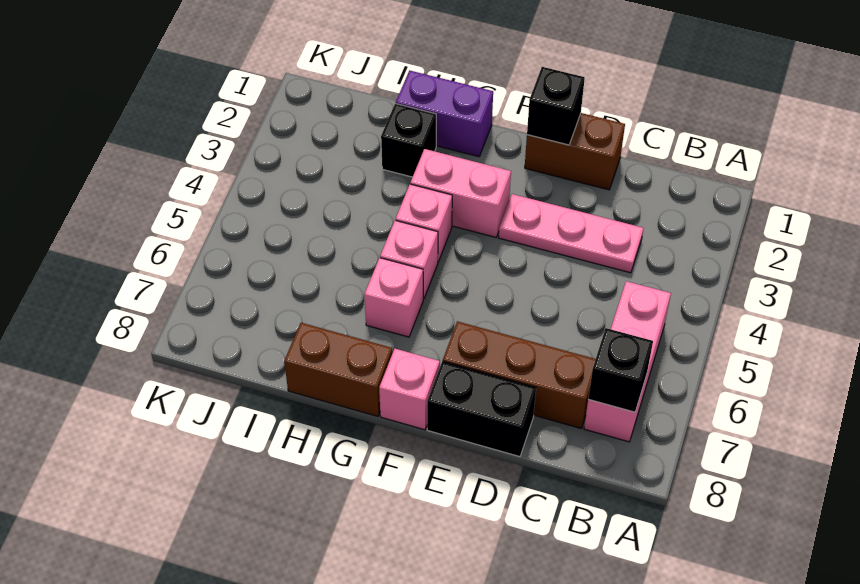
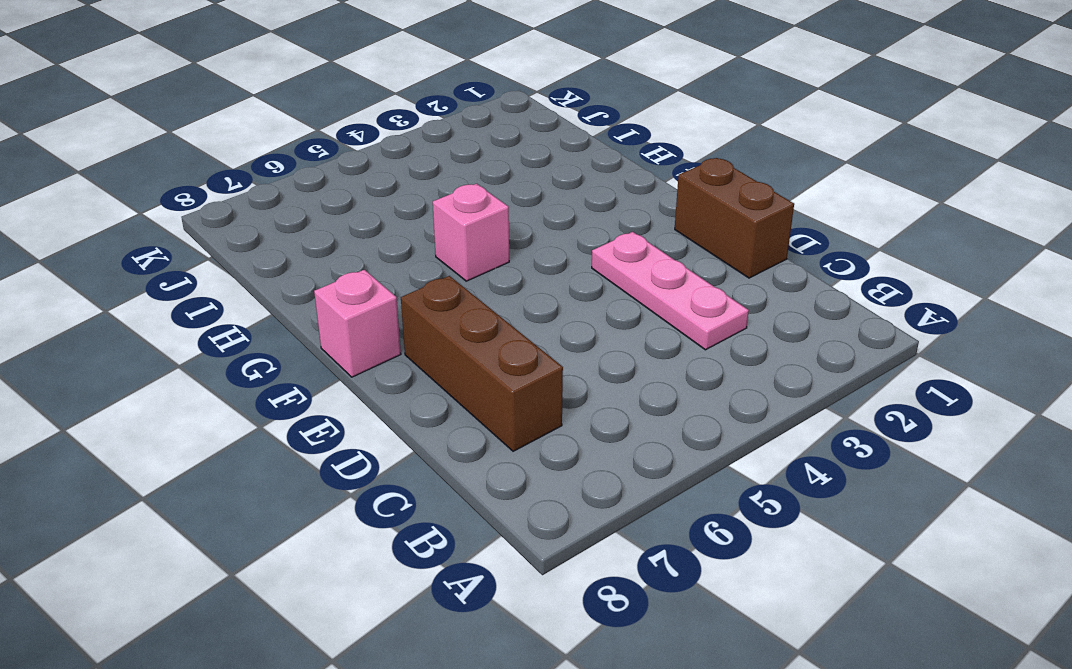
none -> pink brick B5:B7 level 1
none -> black brick D8:E8 level 1
none -> pink brick F3:G3 level 1

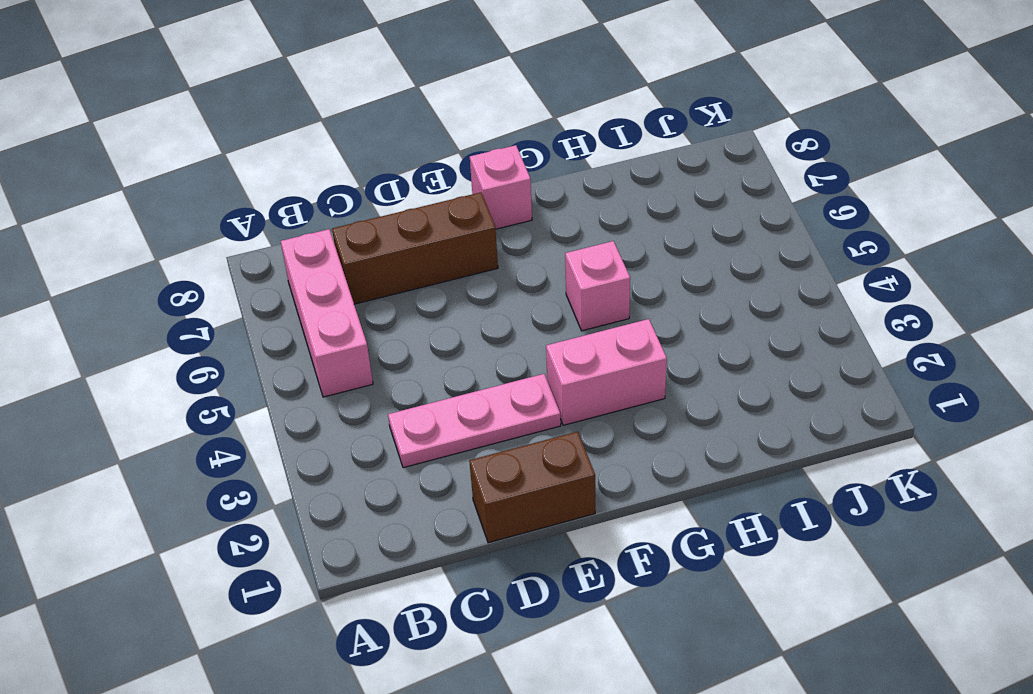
none -> black brick D8:E8 level 1
none -> purple brick G1:H1 level 1
none -> pink brick G4 level 1

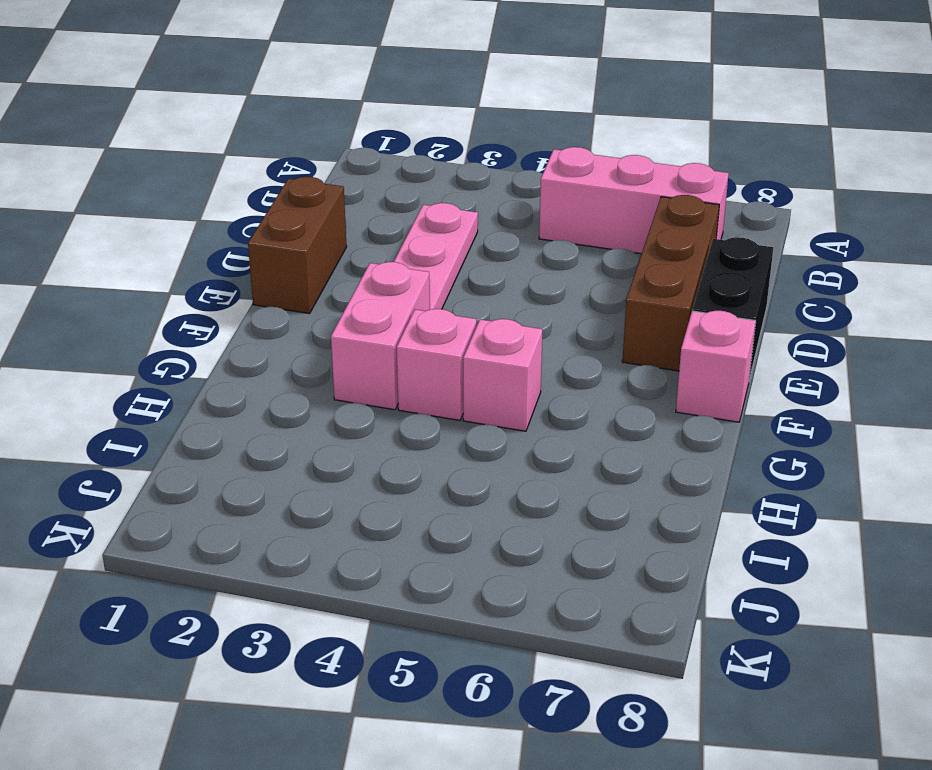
none -> purple brick G1:H1 level 1
none -> pink brick G6 level 1
none -> brown brick G8:H8 level 1

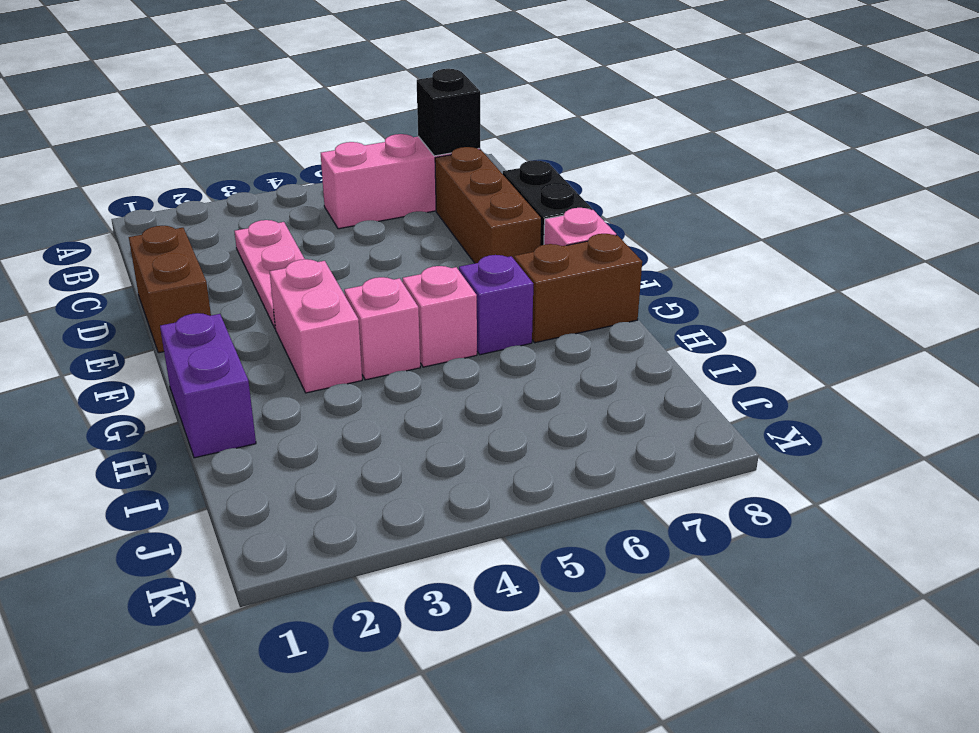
purple brick G6 level 1 -> pink brick G6 level 1
brown brick G7:G8 level 1 -> brown brick G8:H8 level 1
none -> black brick H2 level 1
none -> black brick E1 level 2

